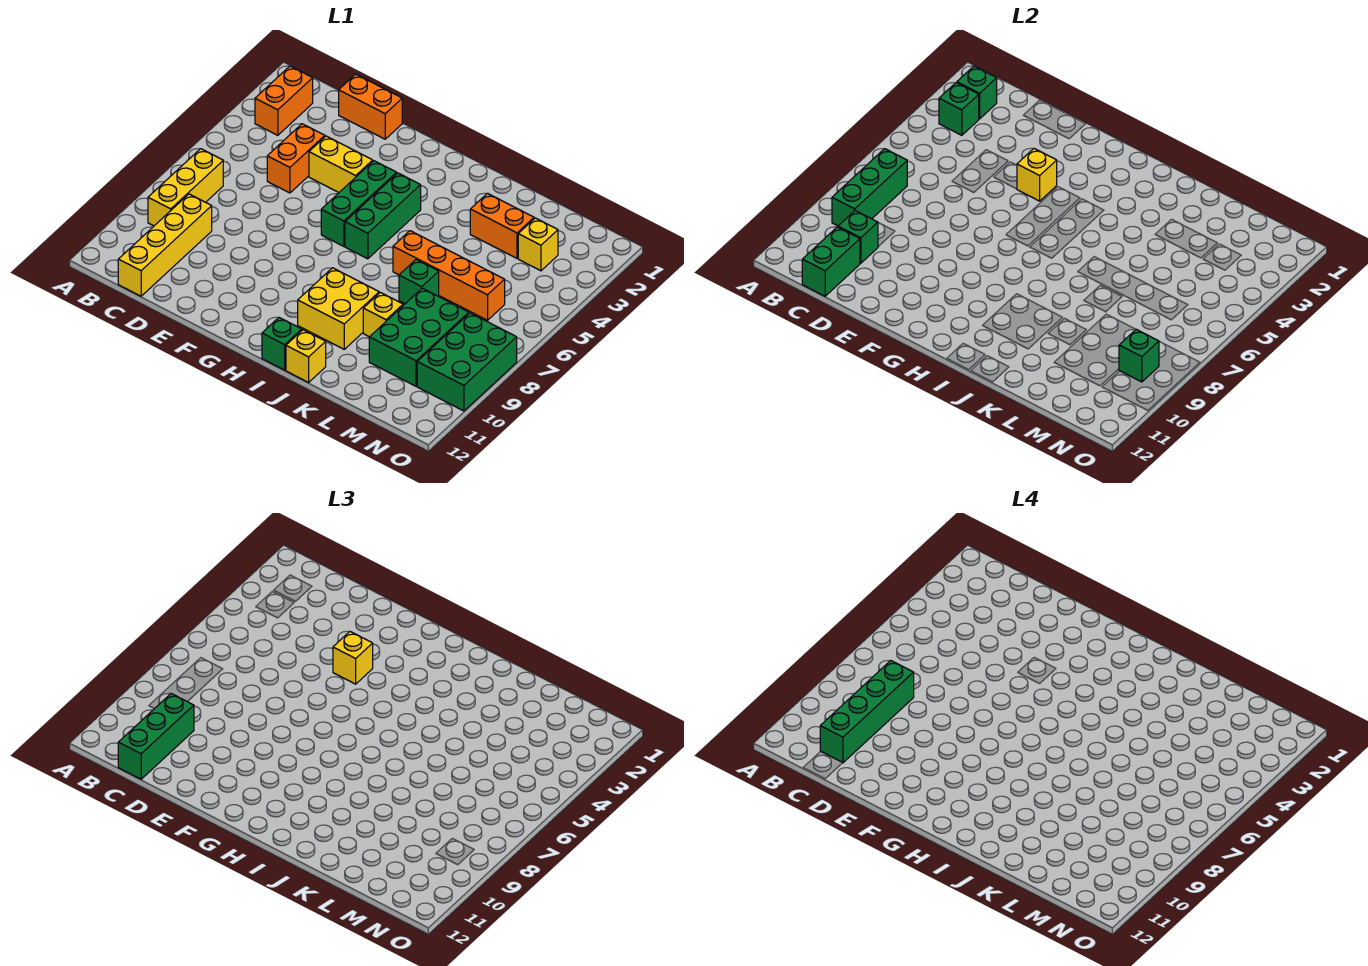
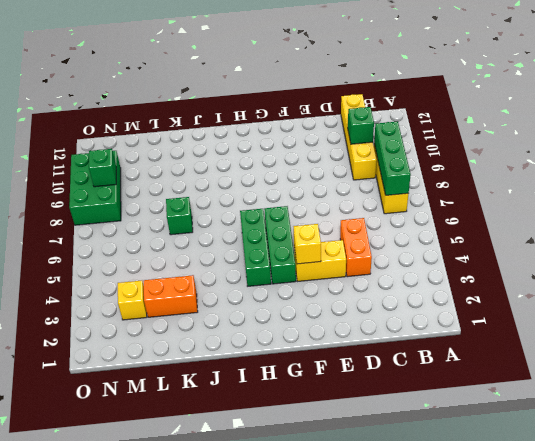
none -> orange brick B2:B3 level 1
none -> orange brick D1:E1 level 1
none -> yellow brick I9:J10 level 1

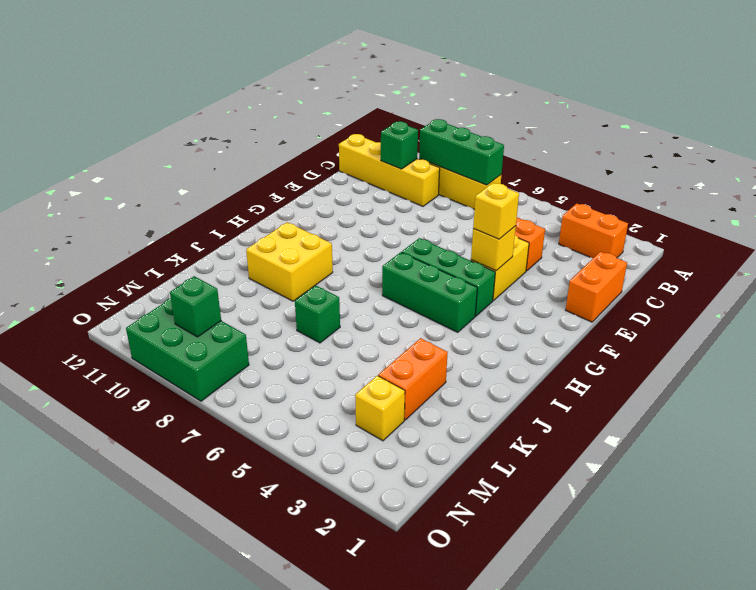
none -> green brick I12 level 1
none -> orange brick J6:M6 level 1
none -> yellow brick J12 level 1

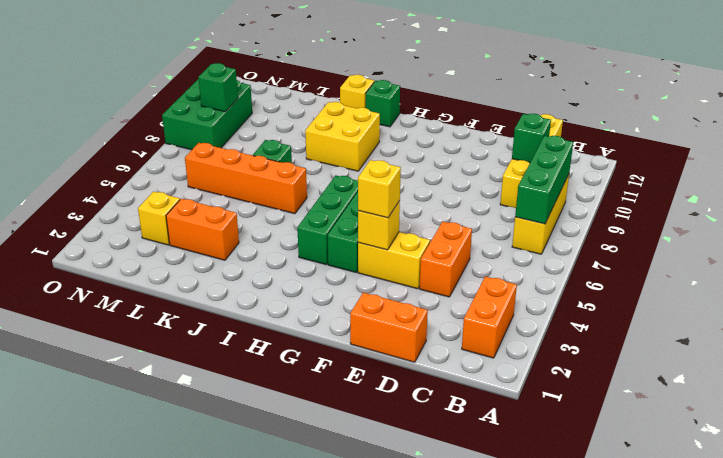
none -> yellow brick K9 level 1
none -> green brick L8:M10 level 1
none -> green brick B2 level 2

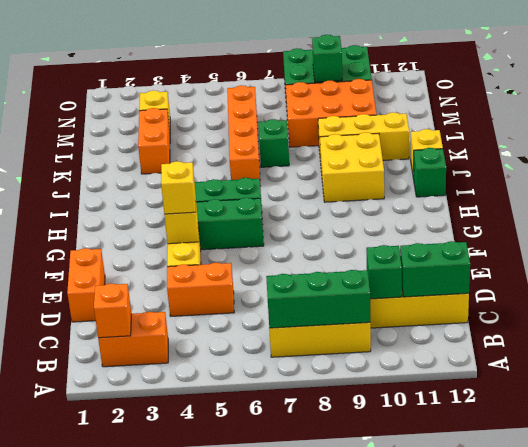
orange brick B2 level 2 -> green brick B2 level 2
yellow brick K9:K11 level 1 -> yellow brick K9 level 1
orange brick L8:M10 level 1 -> green brick L8:M10 level 1
none -> green brick B3 level 2
none -> green brick C10:C12 level 3
none -> green brick C8:C11 level 4

